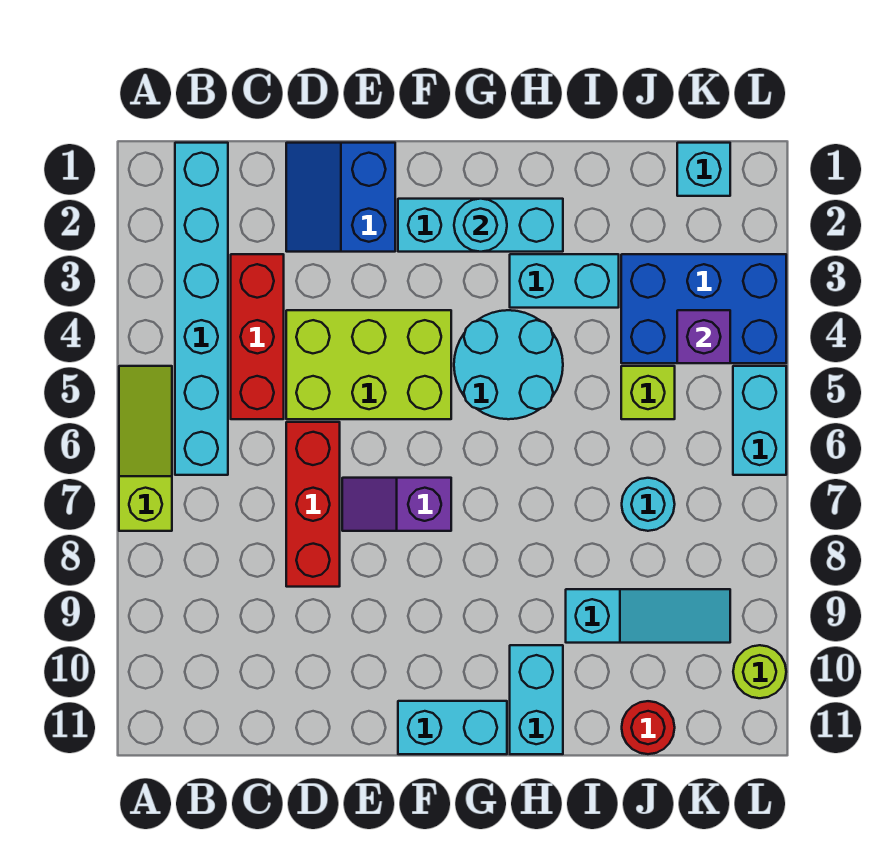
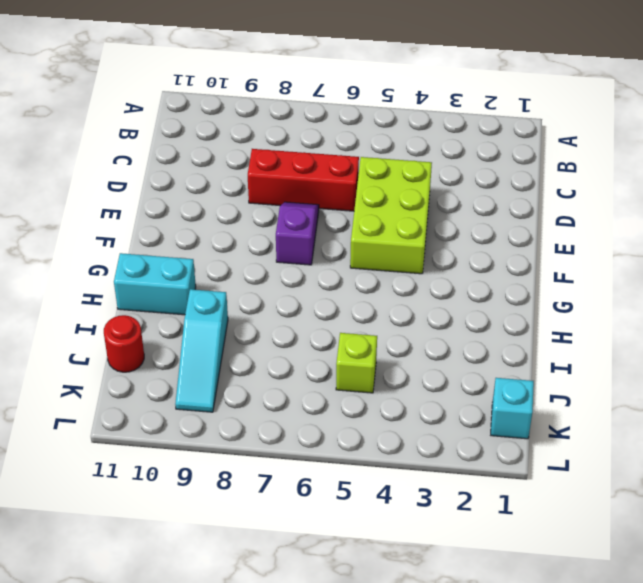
none -> lime slope A5:A7 level 1 top 7
none -> cyan brick B1:B6 level 1
none -> red brick C3:C5 level 1

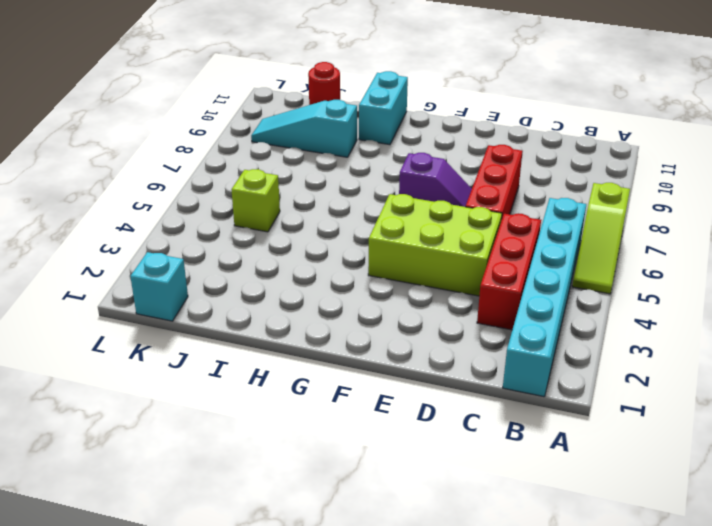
none -> blue slope D1:E2 level 1 top E
none -> cyan brick F2:H2 level 1
none -> cyan brick F11:G11 level 1

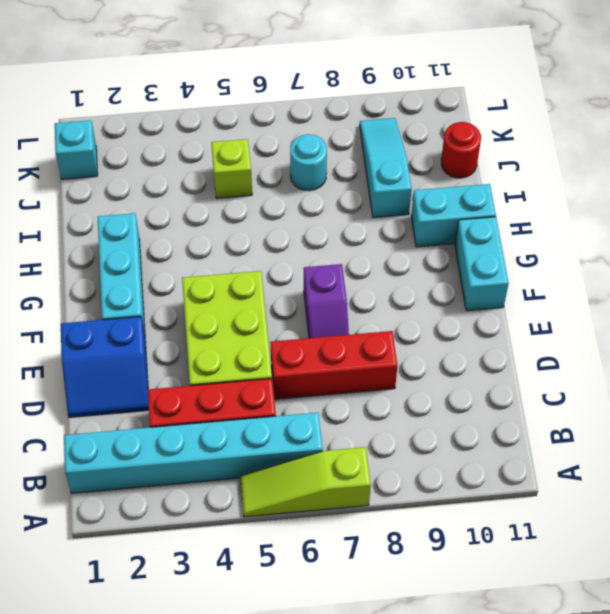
none -> cyan round brick G4:H5 level 1
none -> cyan brick H3:I3 level 1
none -> blue brick J3:L4 level 1

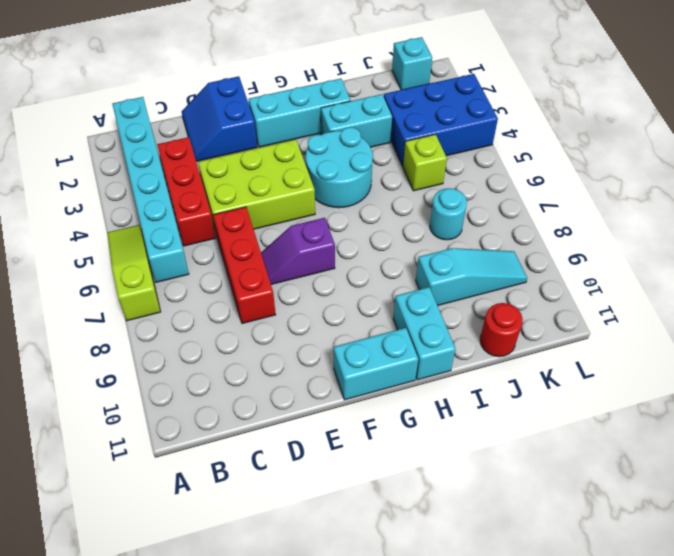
none -> cyan brick L5:L6 level 1
none -> lime round brick L10 level 1
none -> cyan round brick G2 level 2

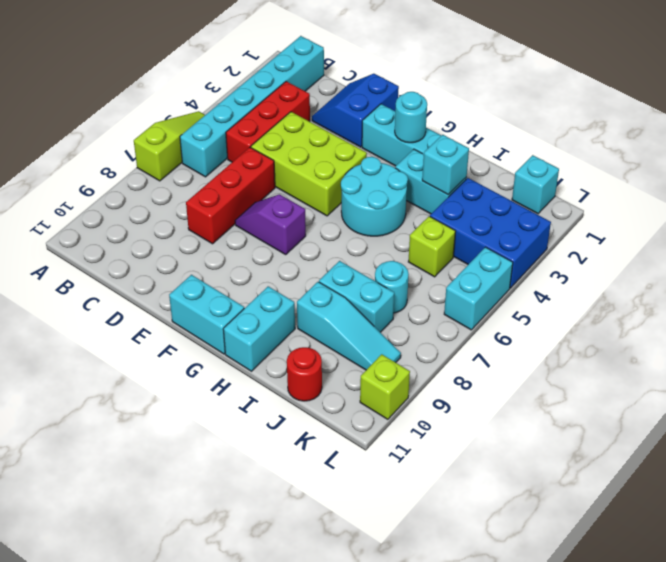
cyan brick I3 level 2 -> none
cyan brick I8:J8 level 1 -> none
lime brick L10 level 1 -> lime round brick L10 level 1
none -> purple brick K4 level 2

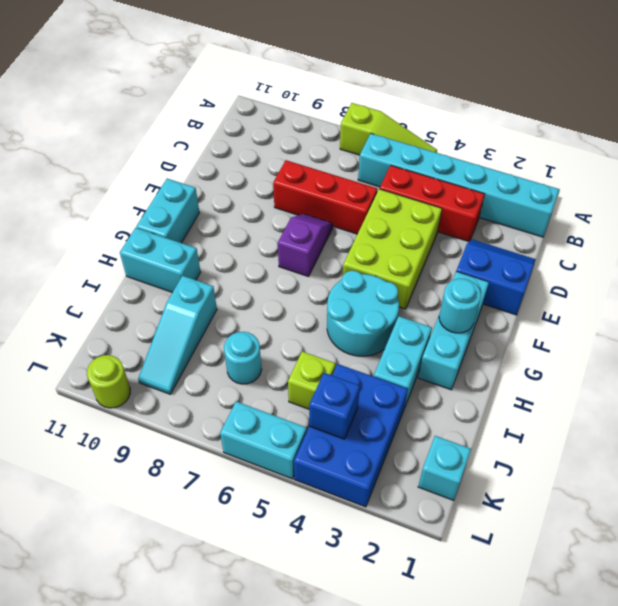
blue brick K4 level 2 -> purple brick K4 level 2
none -> red round brick J11 level 1

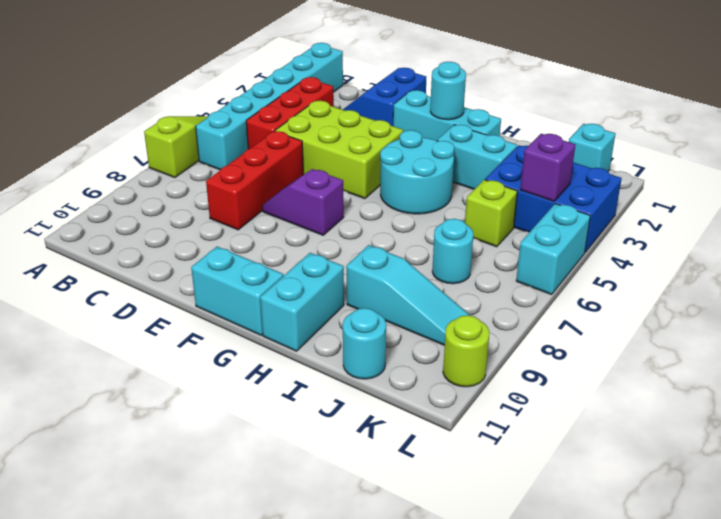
cyan round brick J11 level 1 -> red round brick J11 level 1

